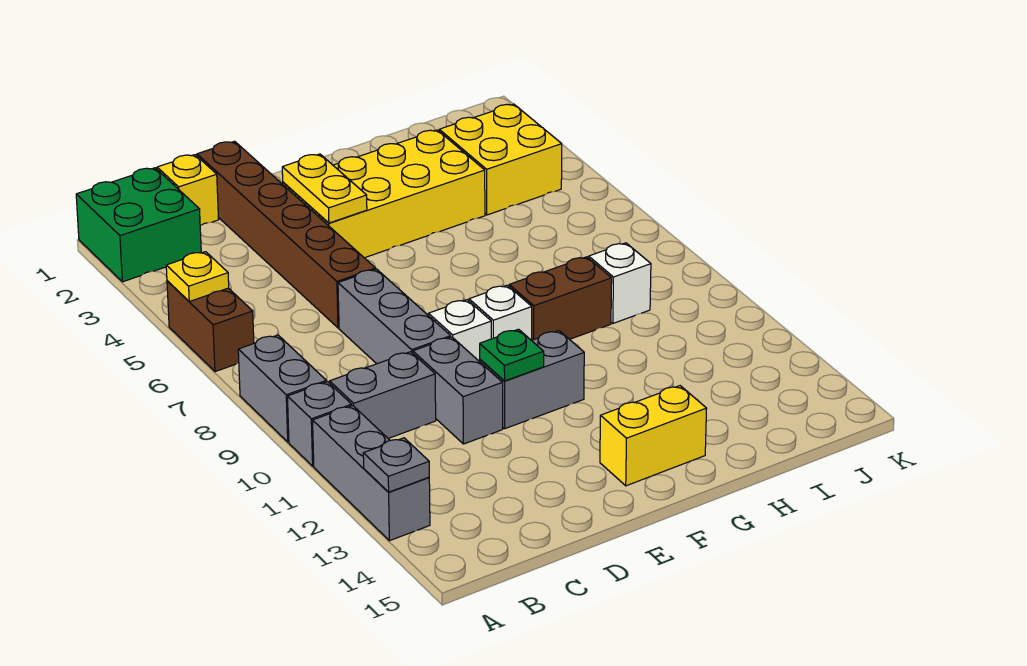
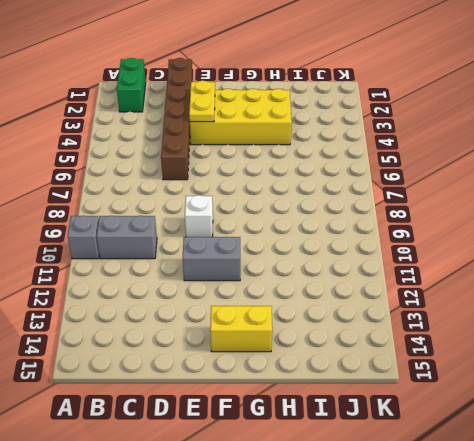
green brick B1:B2 level 1 -> green brick A1:B2 level 1
none -> brown brick A5:A6 level 1
none -> grey brick A8:A9 level 1
none -> grey brick A11:A13 level 1

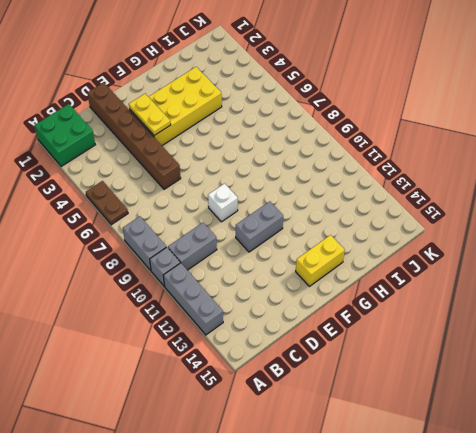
brown plate A5:A6 level 1 -> brown brick A5:A6 level 1
none -> yellow brick C1 level 1
none -> grey brick D7:D9 level 1
none -> grey brick D10:D11 level 1

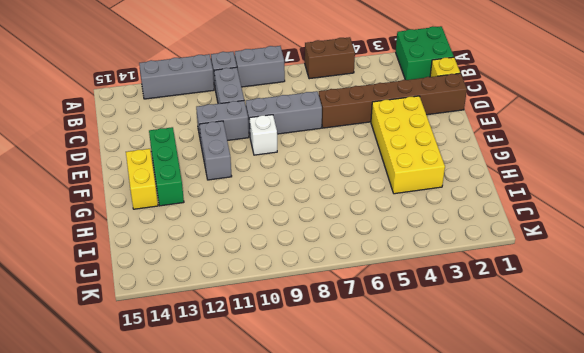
green brick E13:G13 level 1 -> none
none -> white brick F9 level 1
none -> brown brick G9:H9 level 1
none -> yellow brick I3:J4 level 1

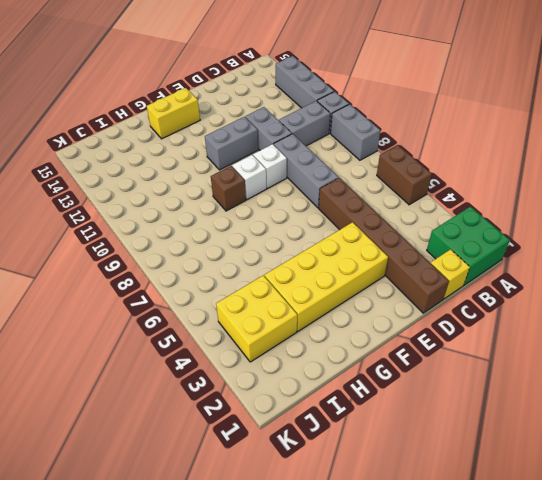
brown brick G9 level 1 -> brown brick G9:H9 level 1
none -> white brick I9 level 1
none -> yellow plate A5 level 2
none -> grey plate A13 level 2

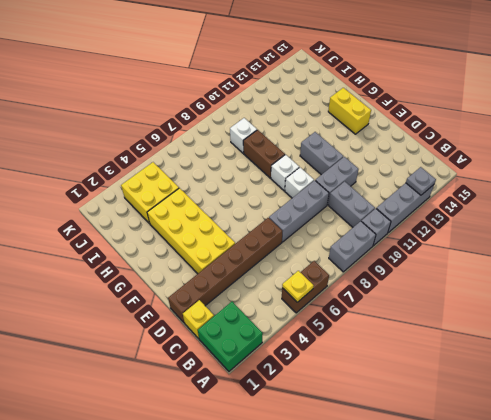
none -> yellow plate E3:E4 level 2
none -> green plate E11 level 2

